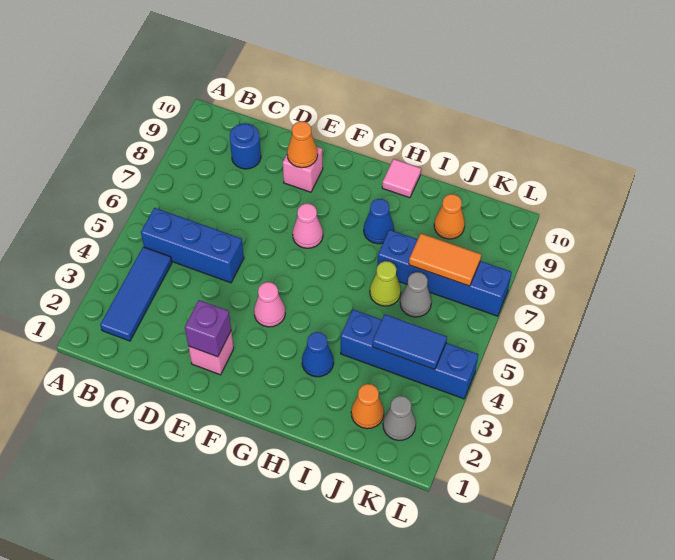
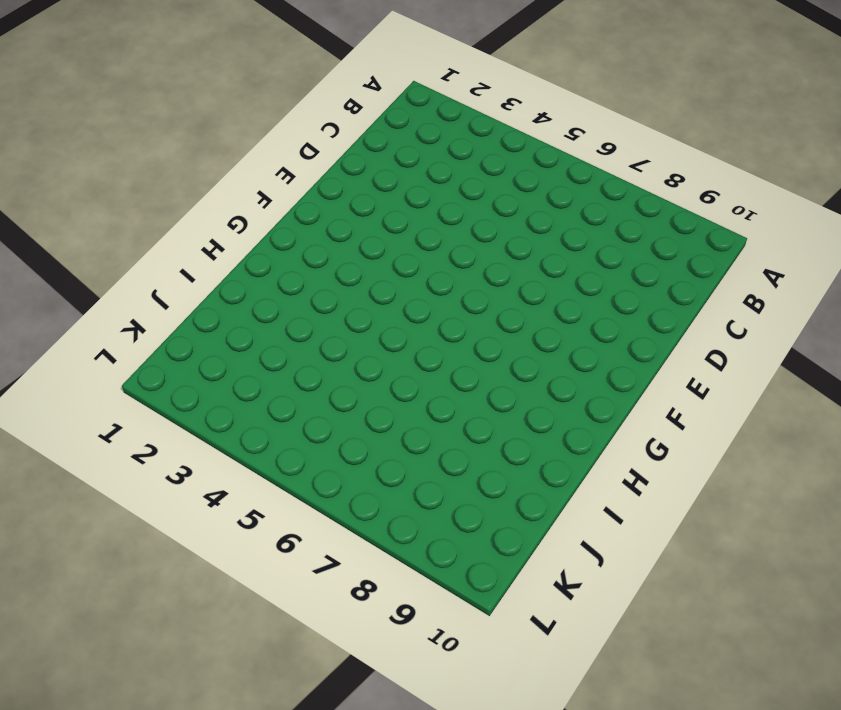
none -> blue tile B2:B4 level 1
none -> blue brick B5:D5 level 1
none -> blue round brick C9 level 1

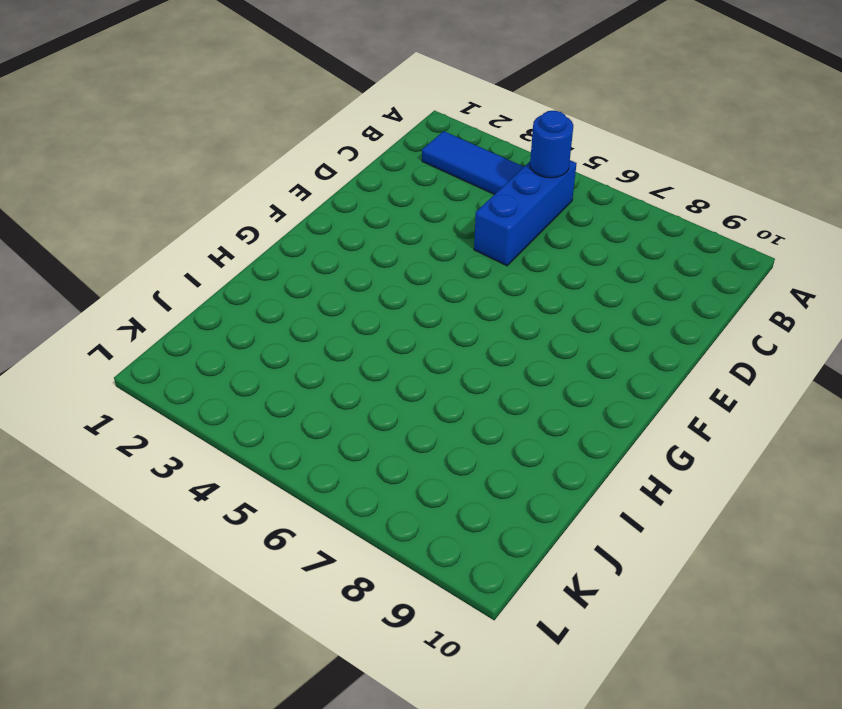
blue round brick B5 level 2 -> blue round brick C9 level 1
none -> pink brick E2 level 1
none -> pink brick E9 level 1
none -> pink cone F4 level 1

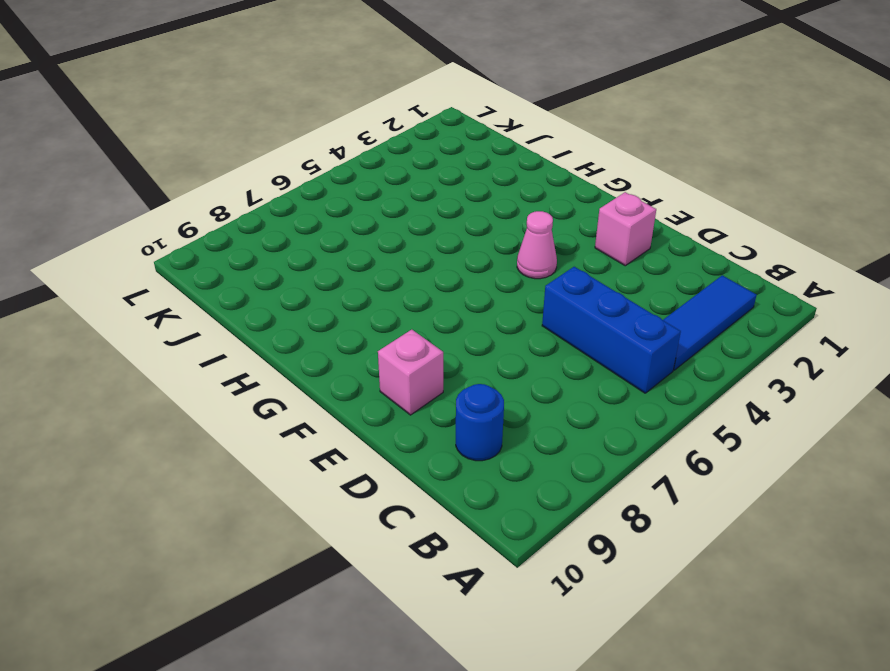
none -> pink cone F7 level 1
none -> blue cone H3 level 1
none -> blue cone H8 level 1

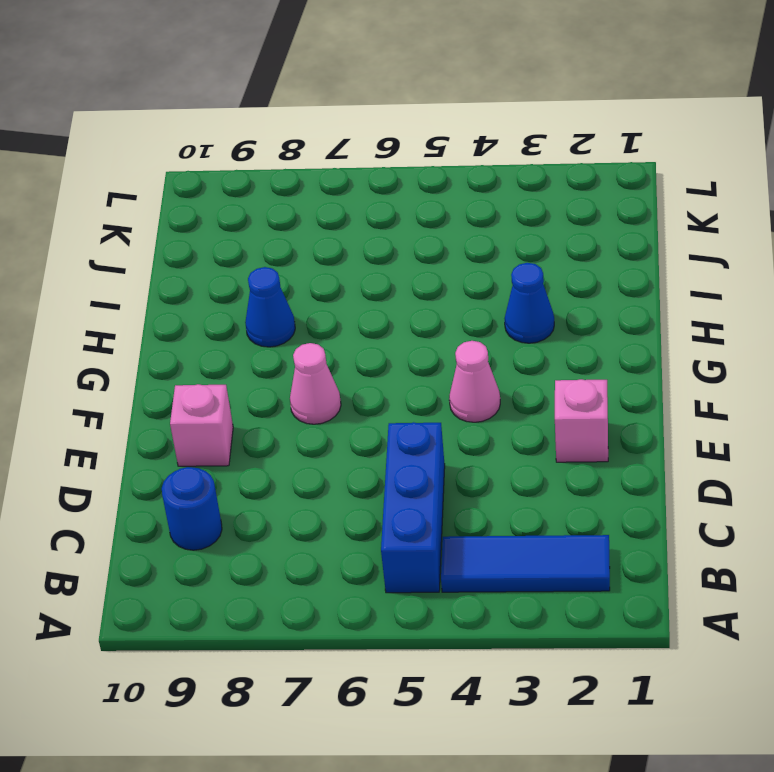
none -> pink tile H10 level 1
none -> blue brick I4:L4 level 1
none -> lime cone I6 level 1

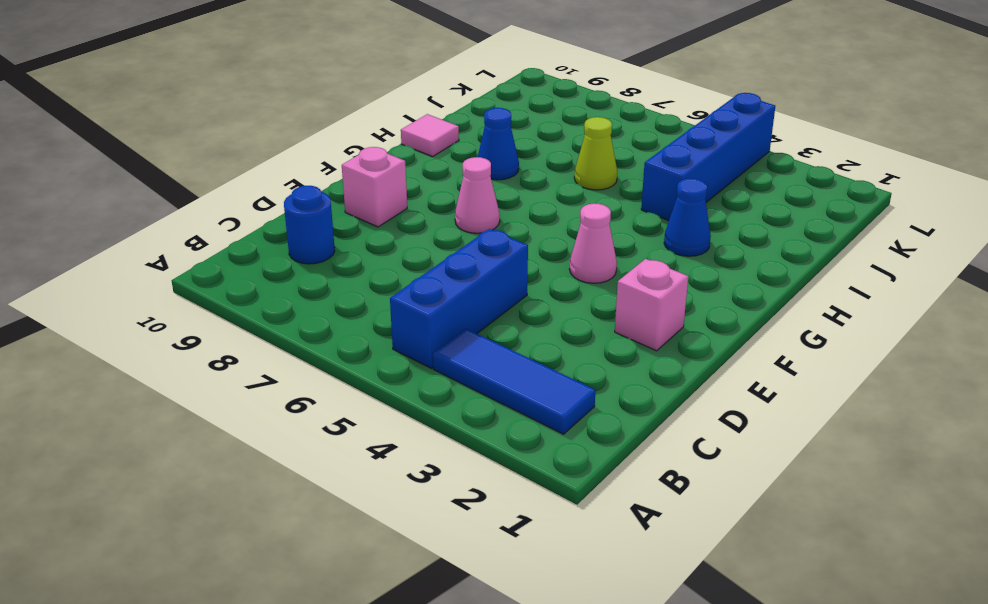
none -> blue brick I7:L7 level 1
none -> orange cone J2 level 1
none -> grey cone J6 level 1

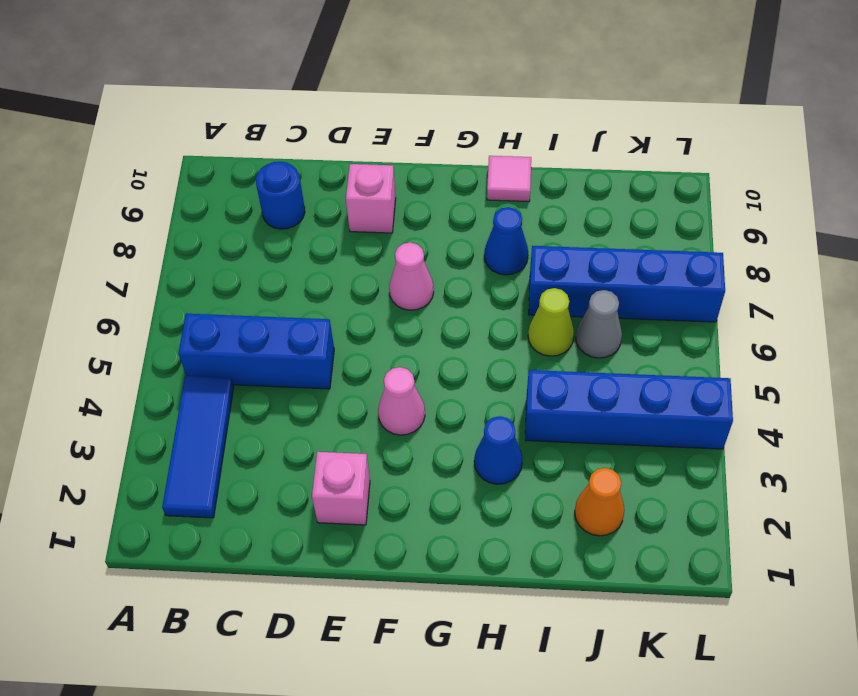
none -> orange cone J9 level 1
none -> grey cone K2 level 1
none -> purple brick E2 level 2

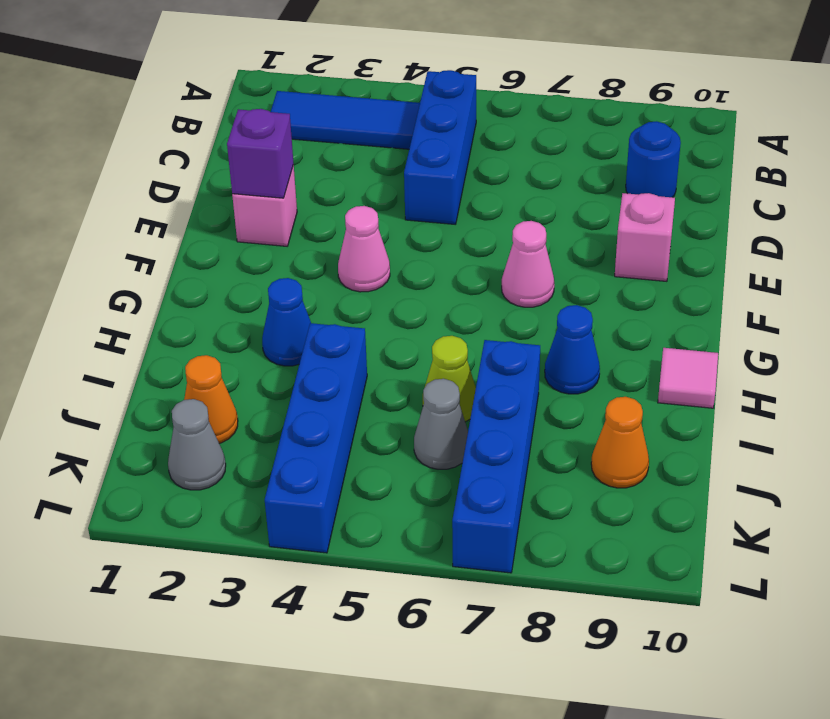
none -> orange cone E9 level 2
none -> blue tile J4:K4 level 2
none -> orange tile J7:K7 level 2

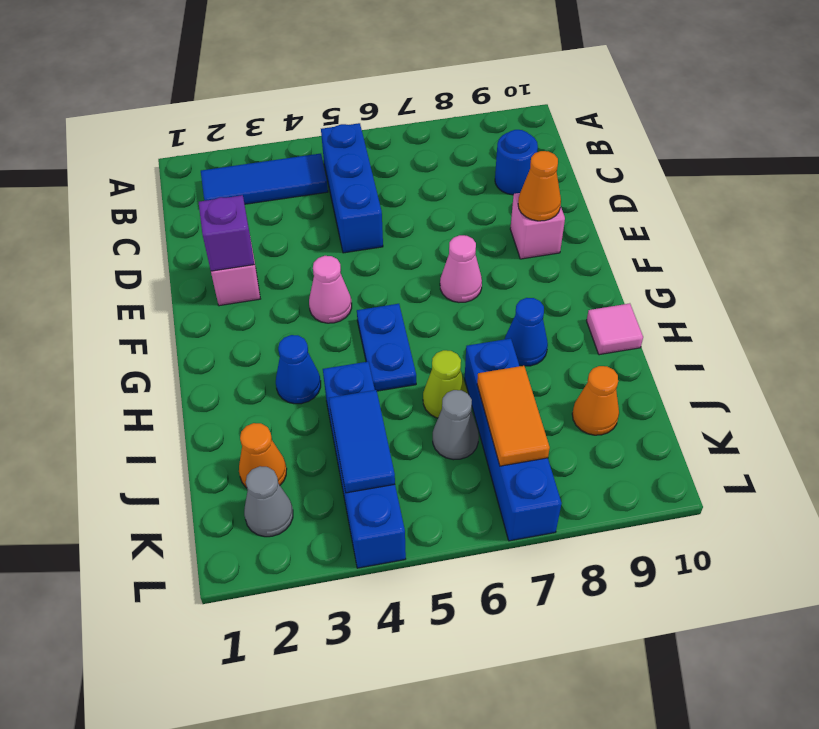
blue plate G5:H5 level 1 -> none

